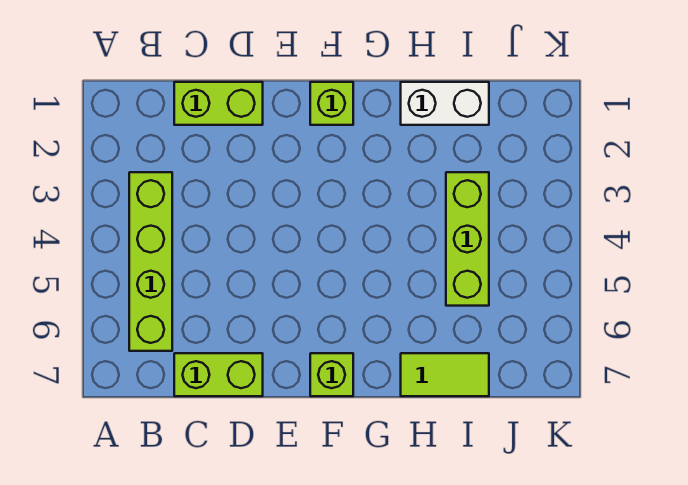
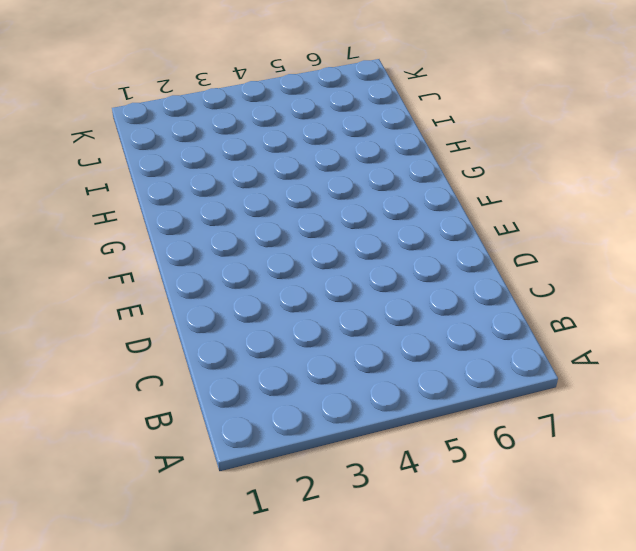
none -> lime brick B3:B6 level 1
none -> lime brick C1:D1 level 1

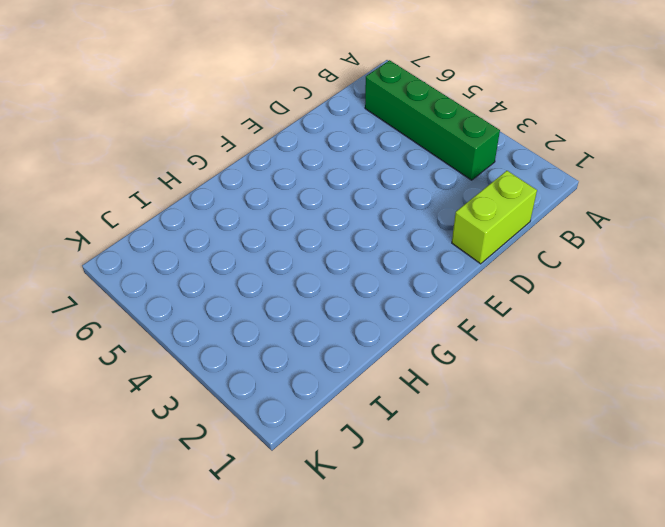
green brick B3:B6 level 1 -> lime brick B3:B6 level 1
none -> lime brick C7:D7 level 1
none -> lime brick F1 level 1

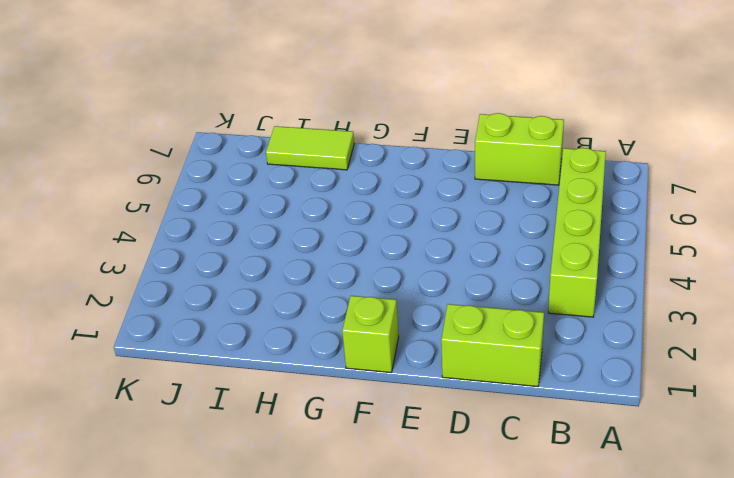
none -> lime brick F7 level 1
none -> white brick H1:I1 level 1

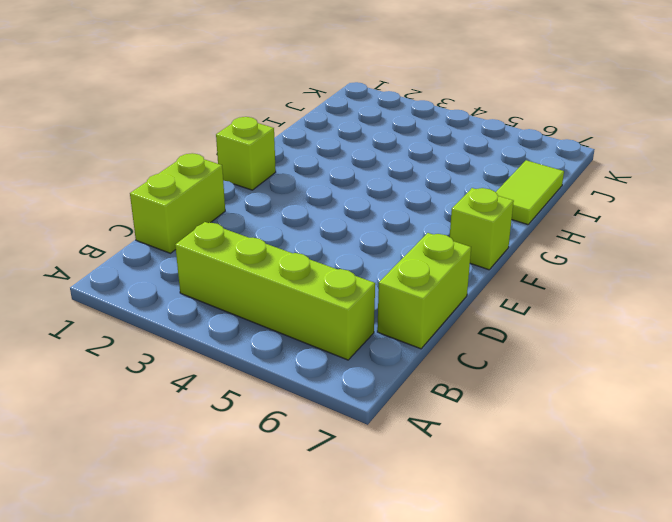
none -> white brick H1:I1 level 1
none -> lime brick I3:I5 level 1

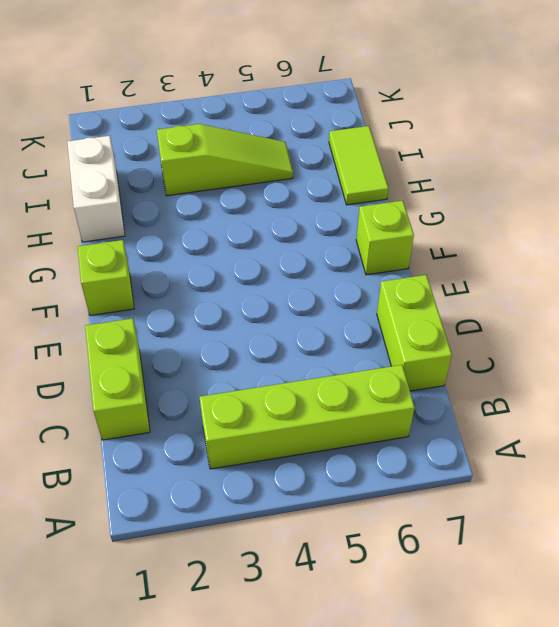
lime slope I3:I5 level 1 top 3 -> lime brick I3:I5 level 1

